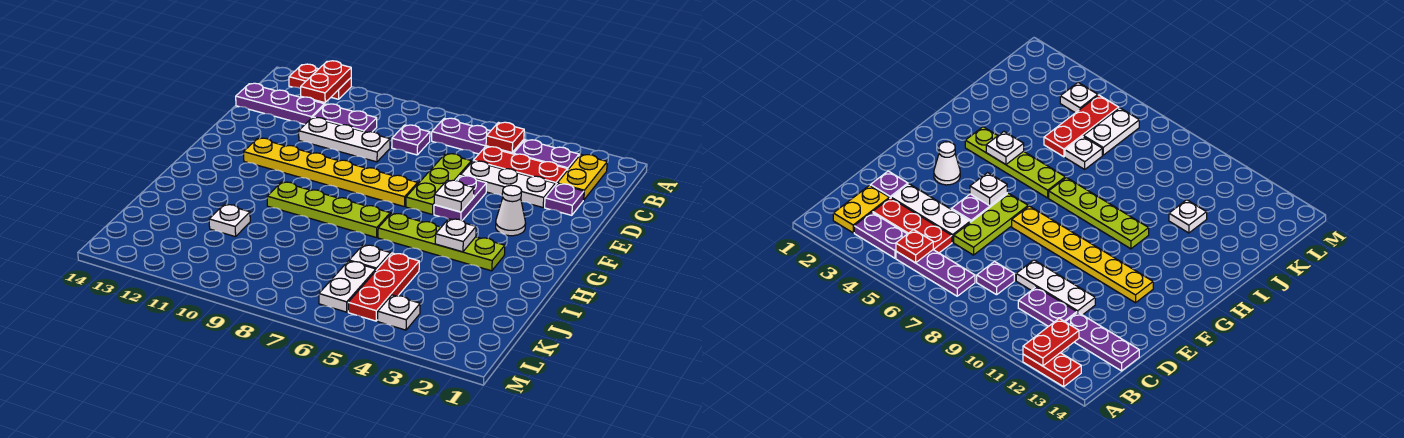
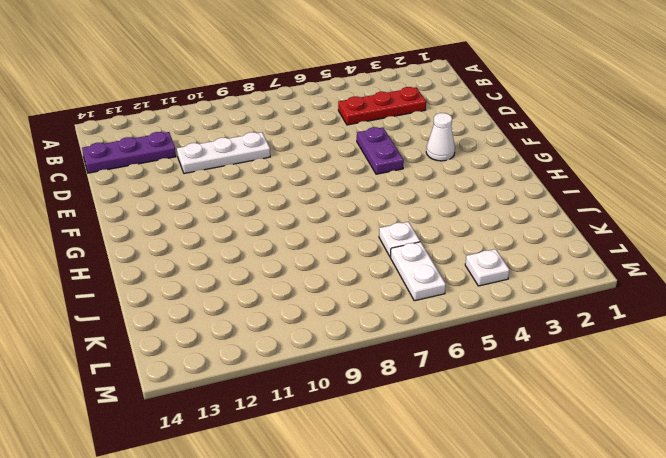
none -> red plate A12:A13 level 1
none -> yellow plate B2:C2 level 1
none -> purple plate B3:B4 level 1

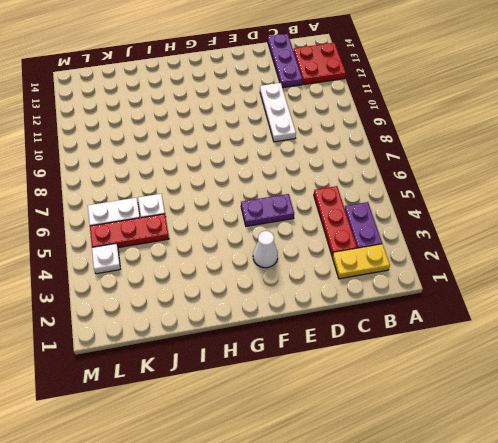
red plate A12:B13 level 1 -> red plate A12:A13 level 1
none -> purple plate B5:B7 level 1
none -> purple plate C8 level 1
none -> purple plate C10:C11 level 1

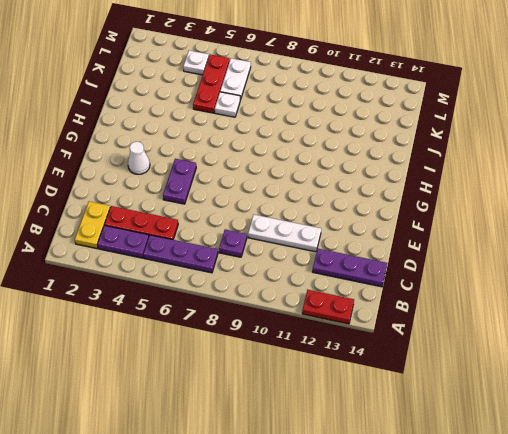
none -> purple plate C10:C11 level 1
none -> purple plate D2 level 1
none -> white plate D3:D5 level 1

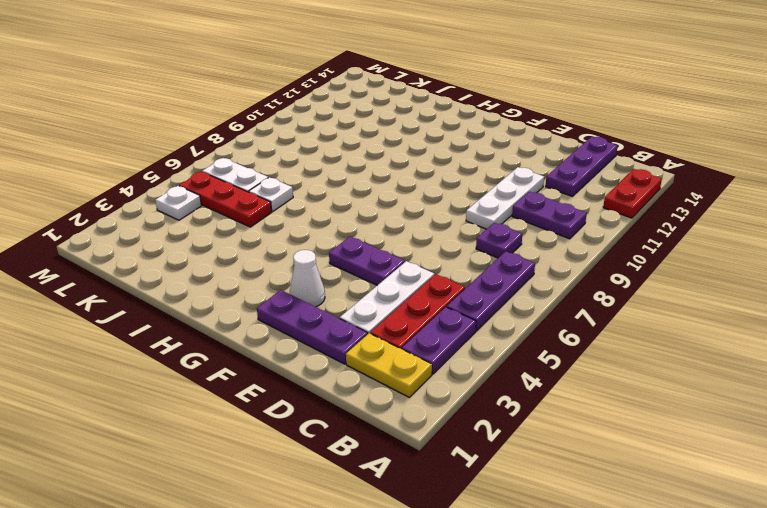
purple plate B10:C10 level 1 -> purple plate C10:C11 level 1
purple plate D2:F2 level 1 -> purple plate D2 level 1
none -> lime plate D6:F6 level 1
none -> yellow plate F7:F12 level 1
none -> lime plate H3:H6 level 1

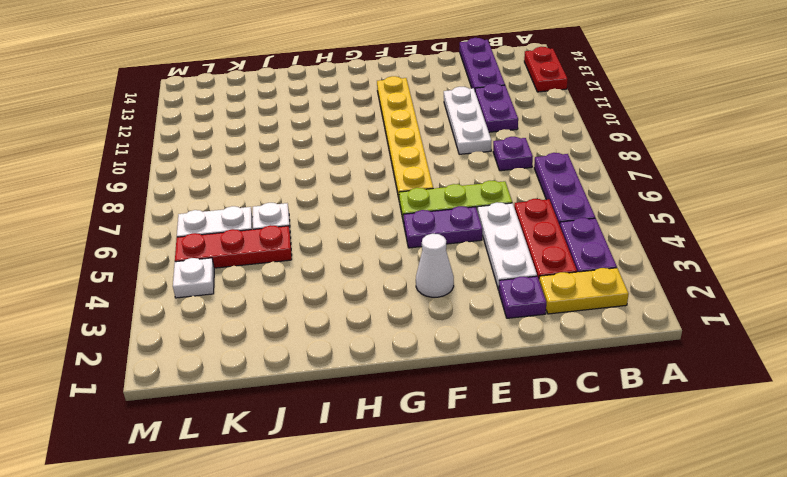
none -> lime plate H3:H6 level 1
none -> lime plate H7:H10 level 1
none -> white plate J11 level 1

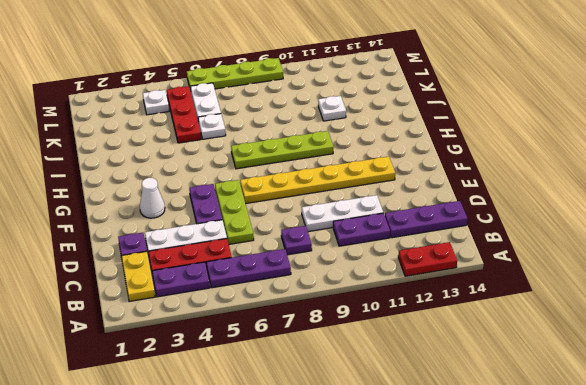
lime plate M6:M9 level 1 -> lime plate H3:H6 level 1
none -> red plate A12:B12 level 2
none -> red plate B5 level 2
none -> white plate F5 level 2

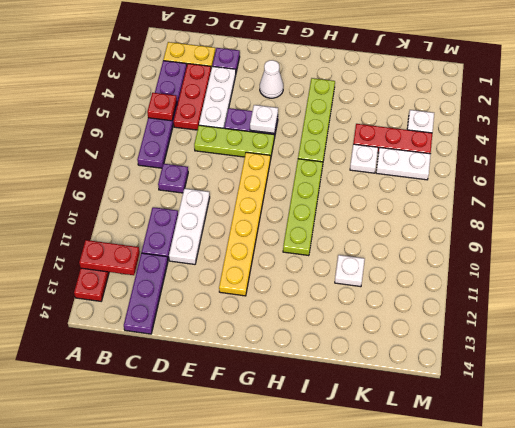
none -> white plate H4 level 2

